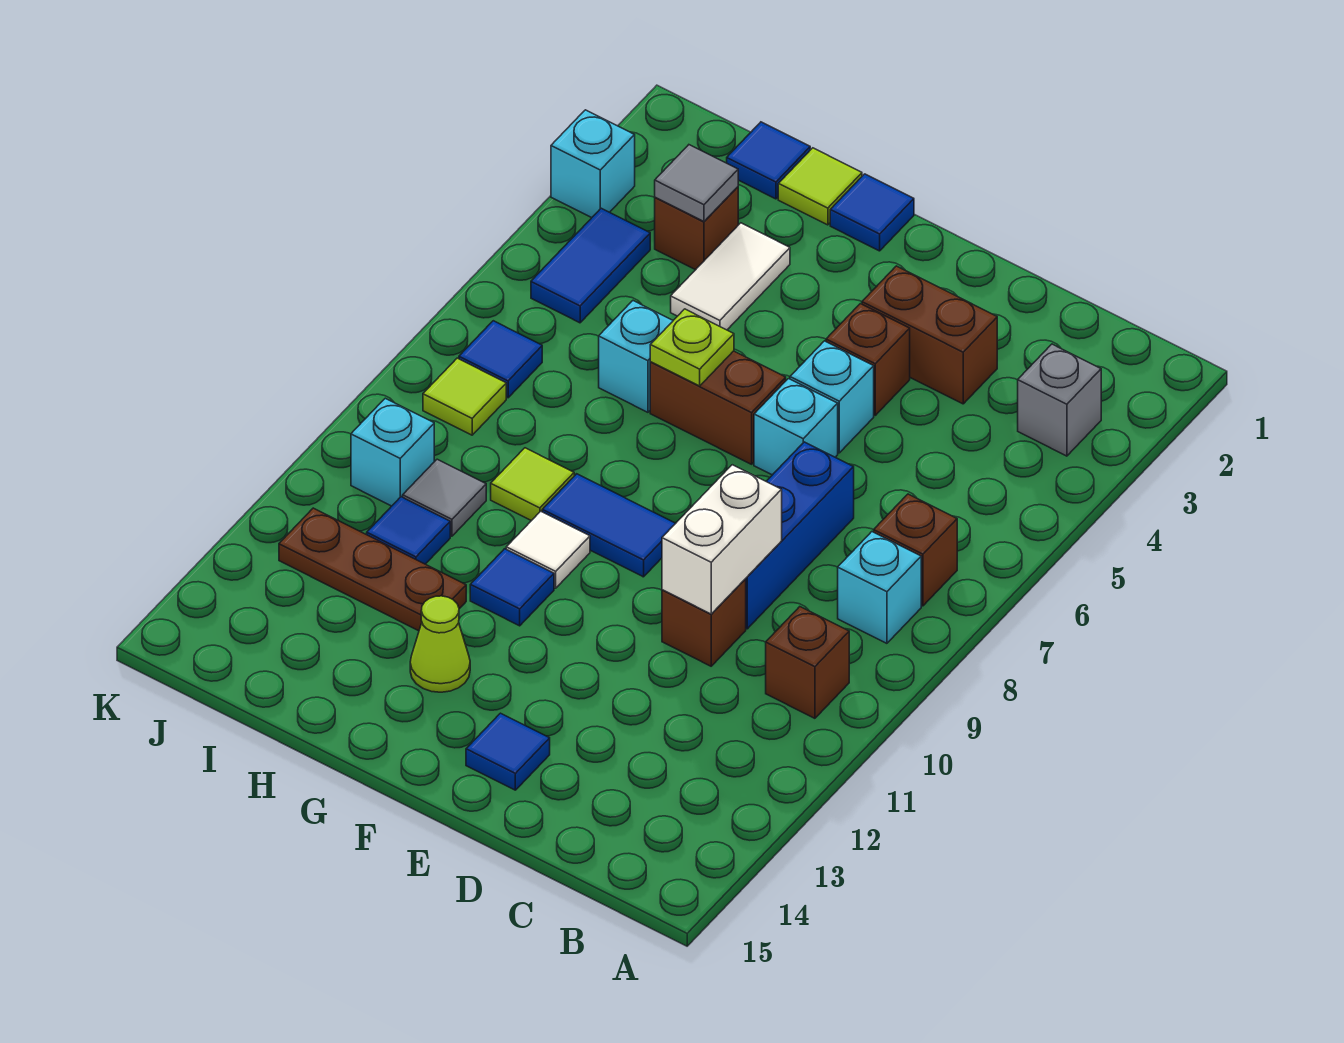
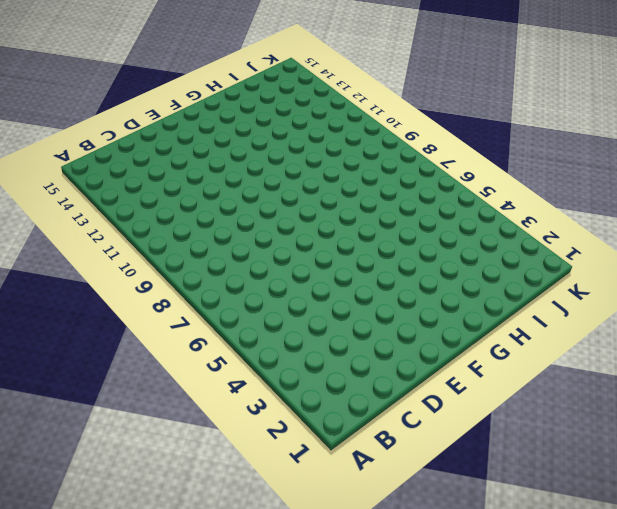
none -> grey brick B3 level 1
none -> brown brick B7 level 1
none -> cyan brick B8 level 1
none -> brown brick B10 level 1

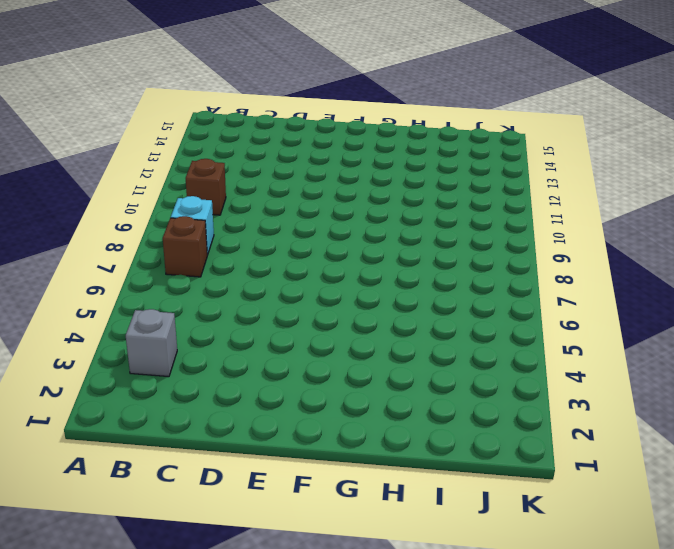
none -> brown brick D3:E3 level 1
none -> blue brick D7:D9 level 1
none -> brown brick D10 level 1
none -> brown brick E4 level 1

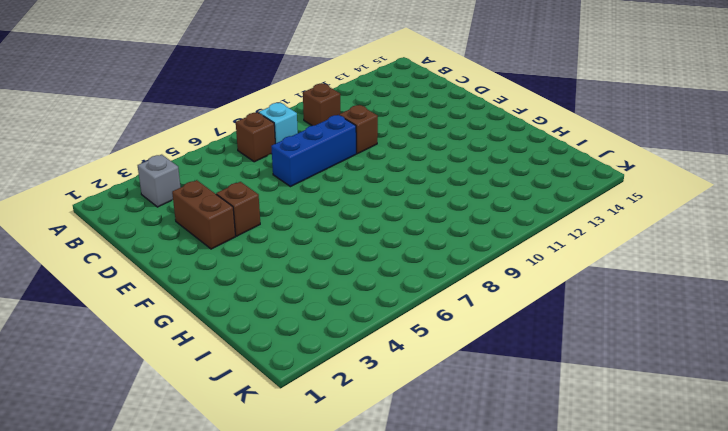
none -> cyan brick E5 level 1
none -> cyan brick E6 level 1
none -> blue tile E14 level 1
none -> brown brick F6:G6 level 1

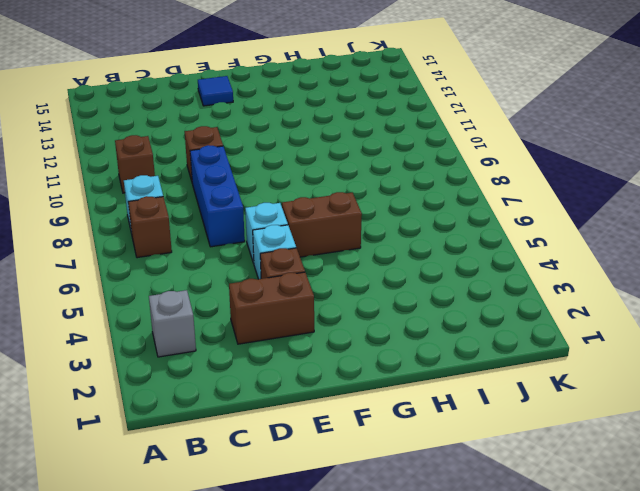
none -> blue tile F9:G9 level 1
none -> blue tile G1 level 1
none -> white tile G10 level 1
none -> blue tile G11 level 1

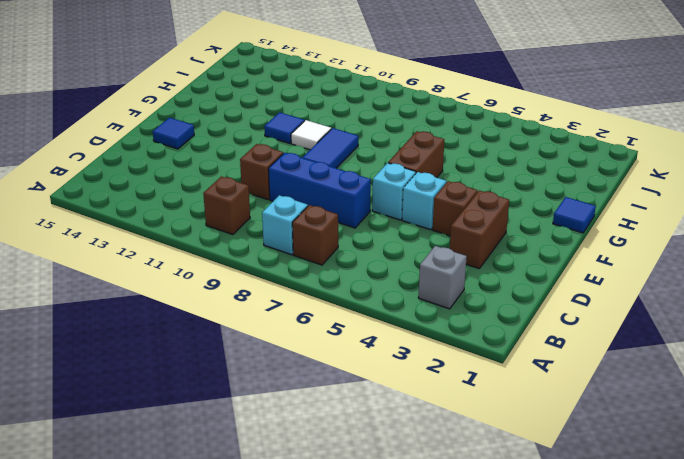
none -> lime cone G13 level 1
none -> lime tile H1 level 1
none -> white tile H3:H4 level 1
none -> cyan brick H6 level 1

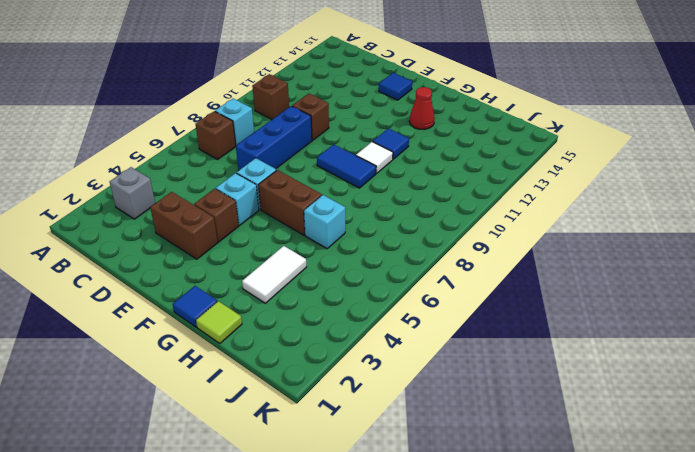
red cone G13 level 1 -> lime cone G13 level 1
none -> lime tile H9 level 1
none -> brown plate H12:J12 level 1
none -> blue tile I1 level 1
none -> brown brick I3 level 1

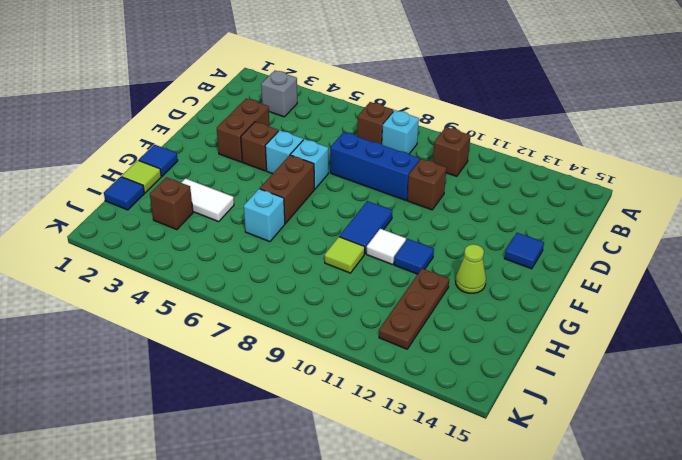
none -> grey tile I10 level 1
none -> blue tile I11 level 1
none -> blue tile J4:J5 level 1
none -> blue tile J7 level 1

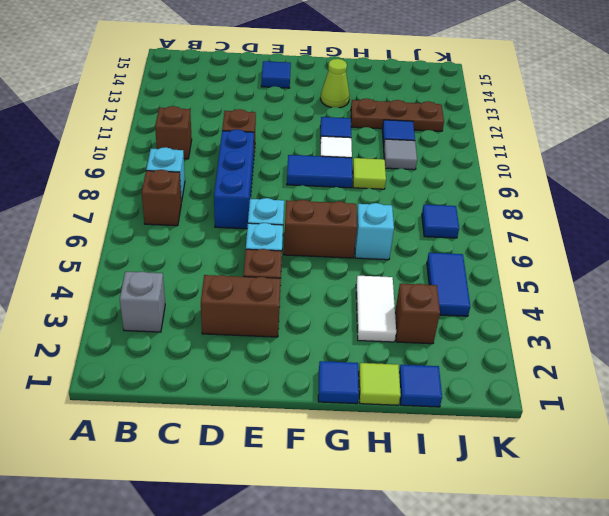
none -> lime tile J8 level 1
none -> cyan brick J10 level 1
none -> cyan brick K3 level 1
none -> white brick D9:D10 level 2

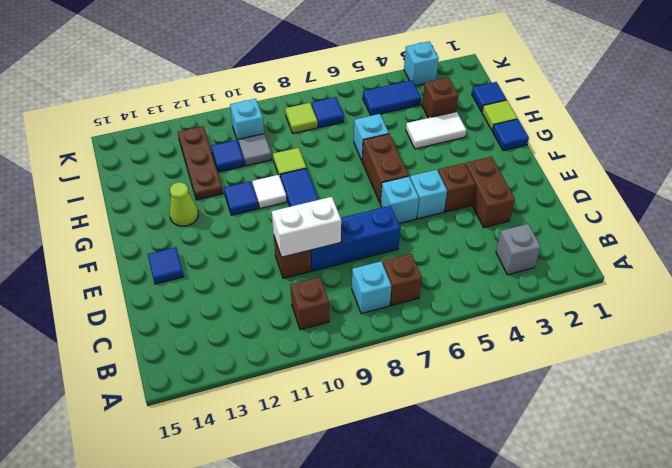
none -> lime plate G6 level 2
none -> grey tile I3 level 2

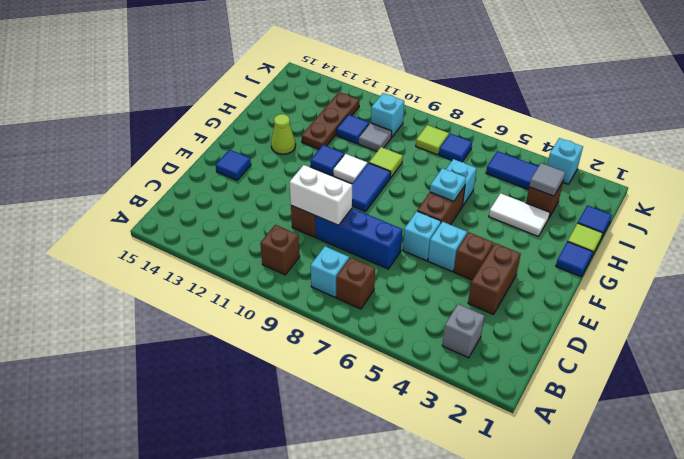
cyan plate G6 level 2 -> lime plate G6 level 2

